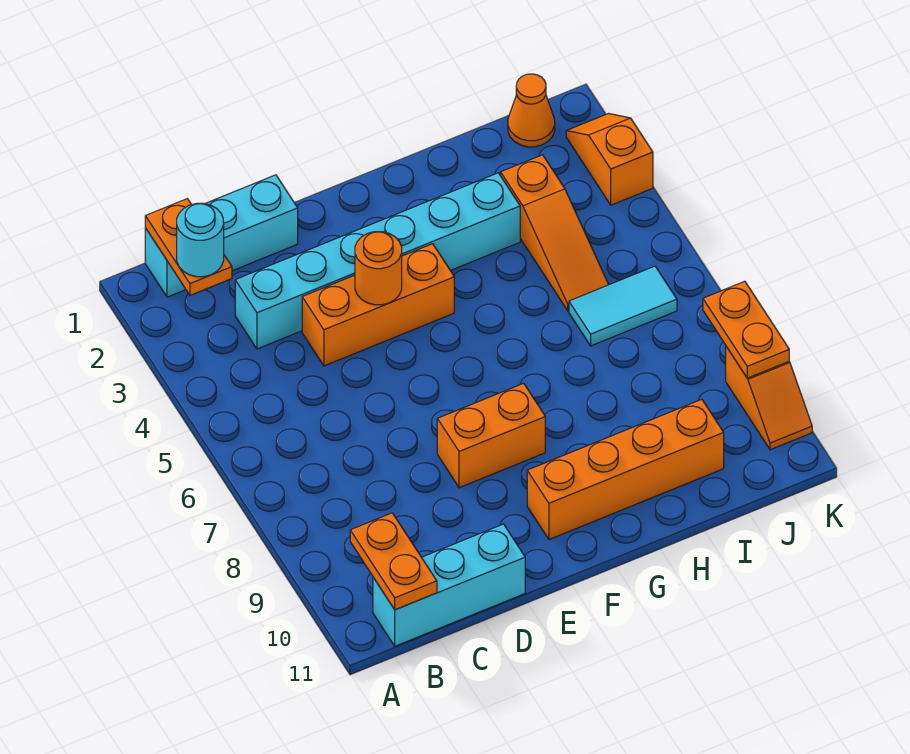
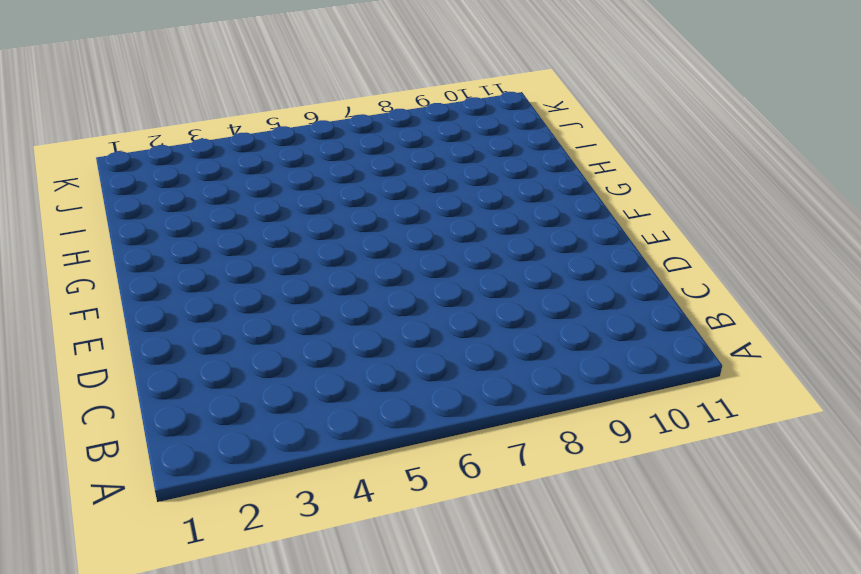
none -> cyan brick B1:D1 level 1
none -> cyan brick B11:D11 level 1
none -> cyan brick C3:H3 level 1

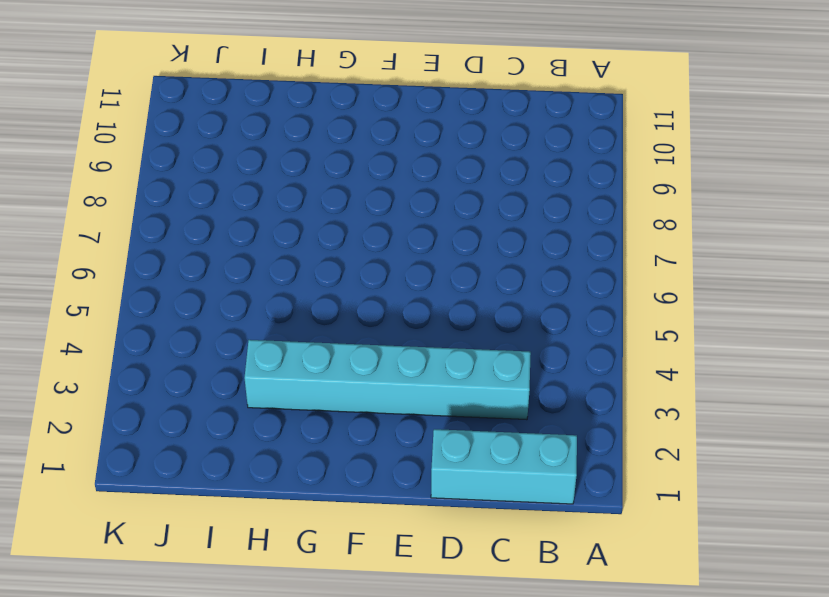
none -> cyan brick B11:D11 level 1
none -> orange brick D4:F4 level 1
none -> orange brick E8:F8 level 1

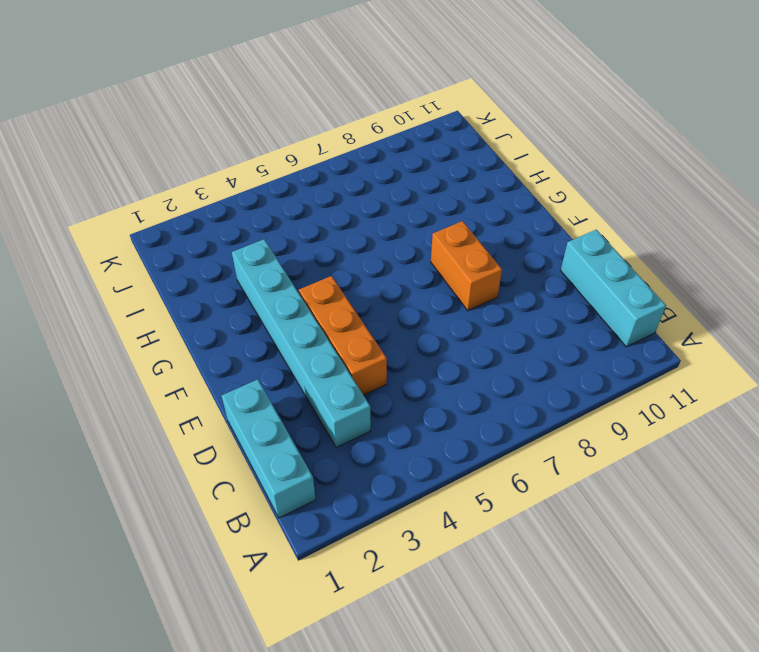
none -> orange brick F10:I10 level 1
none -> orange slope I3:I5 level 1 top 3
none -> cyan tile I6:J6 level 1

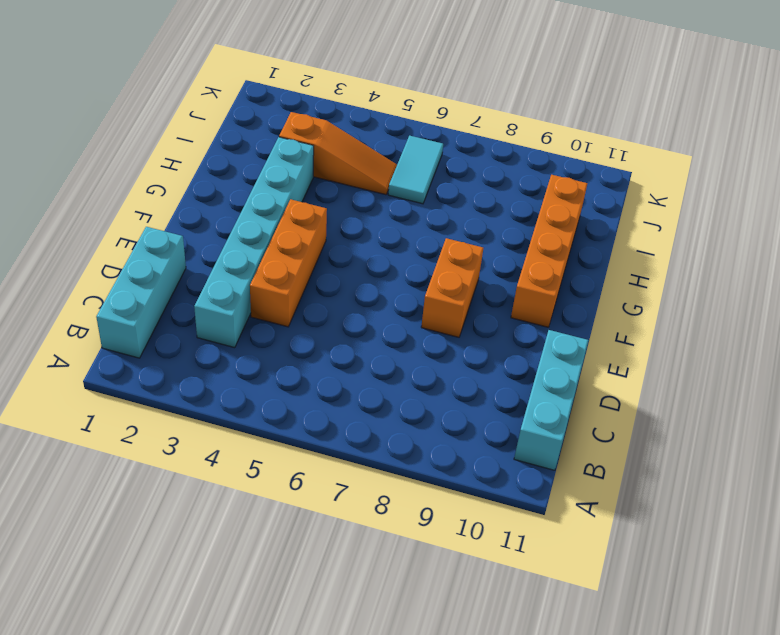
none -> orange cone J1 level 1
none -> orange slope K2:K3 level 1 top 3
none -> orange slope K9:K10 level 1 top 9

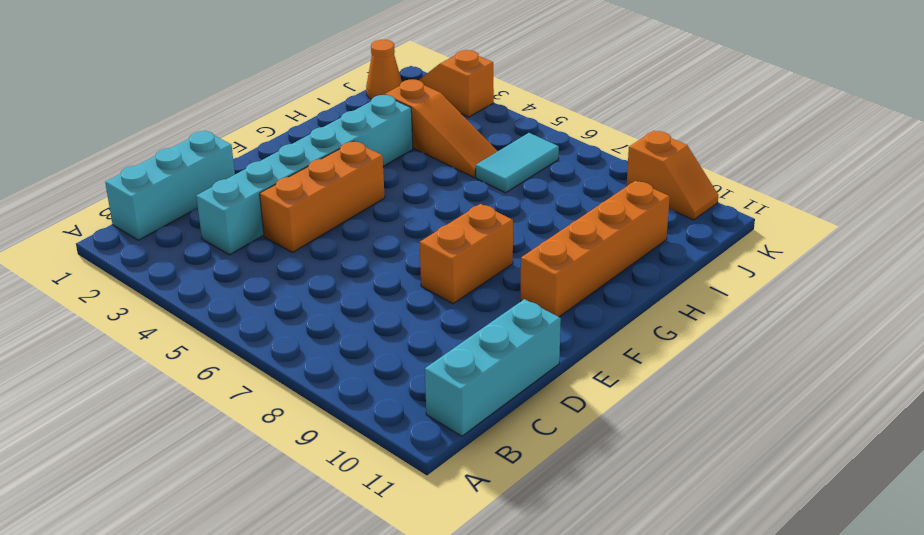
none -> orange plate B1:B2 level 2
none -> orange plate B10:B11 level 2
none -> orange round brick E4 level 2

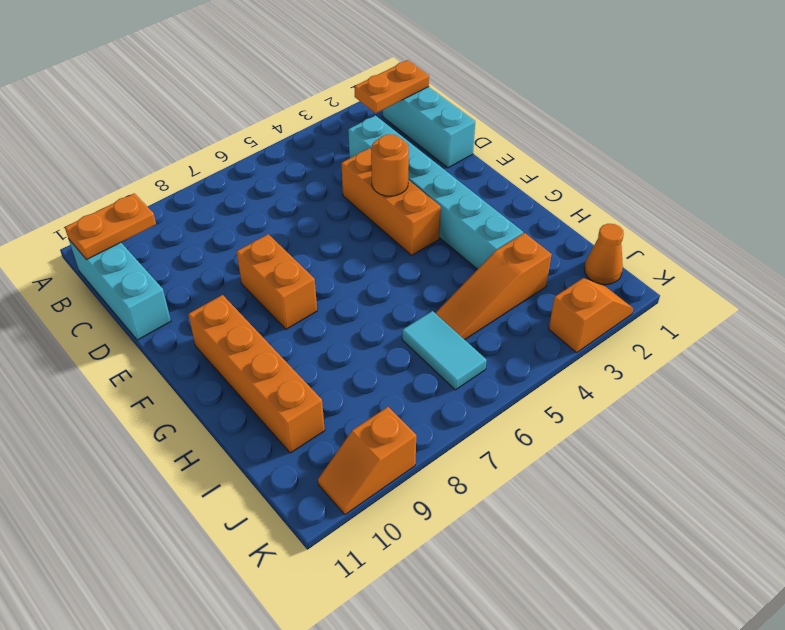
none -> orange plate K8:K9 level 2
none -> cyan round brick B2 level 3

